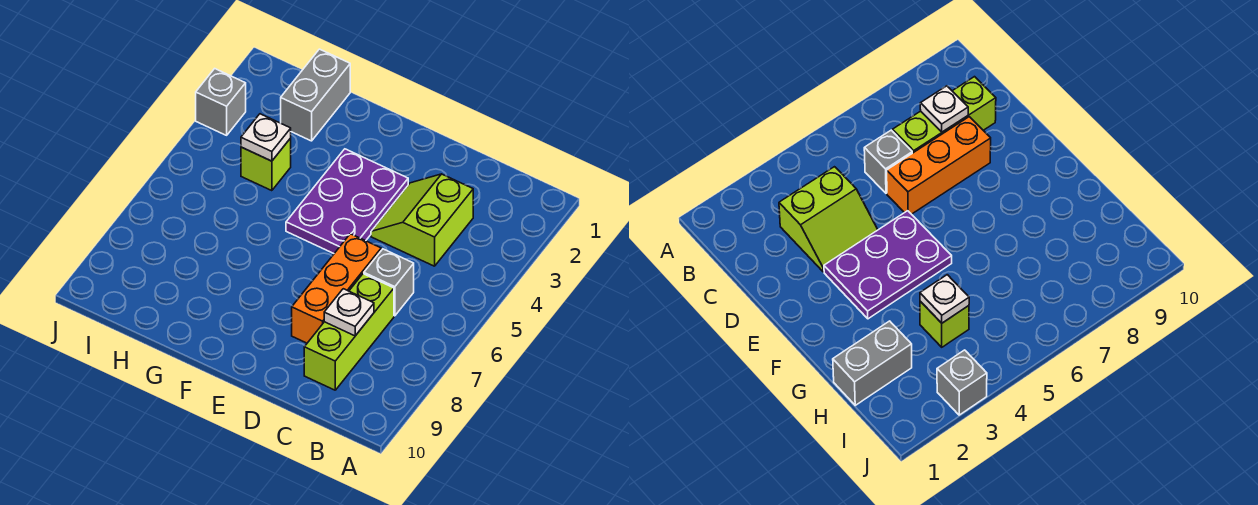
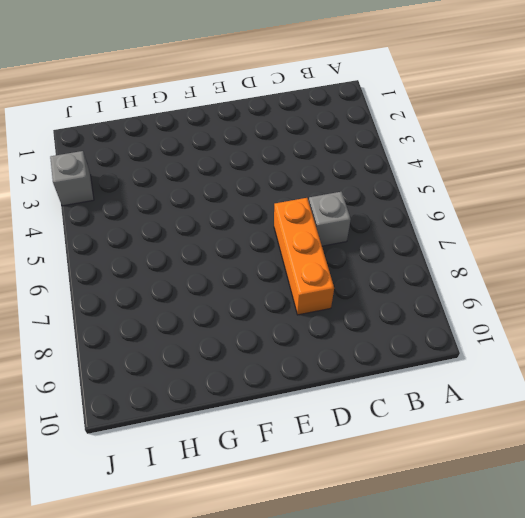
none -> lime slope C3:D4 level 1 top C
none -> lime brick C7:C9 level 1

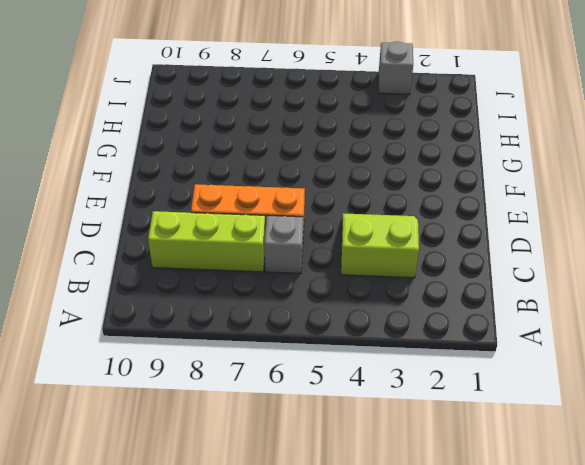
none -> purple plate E3:F5 level 1
none -> grey brick H1:H2 level 1

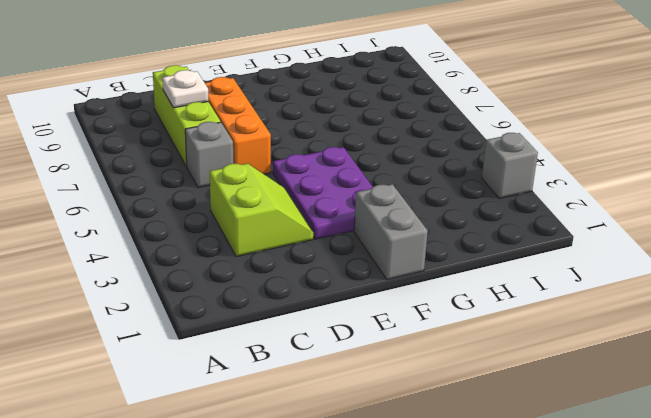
grey brick F1:F2 level 1 -> grey brick H1:H2 level 1
none -> lime brick H4 level 1
none -> white plate H4 level 2

